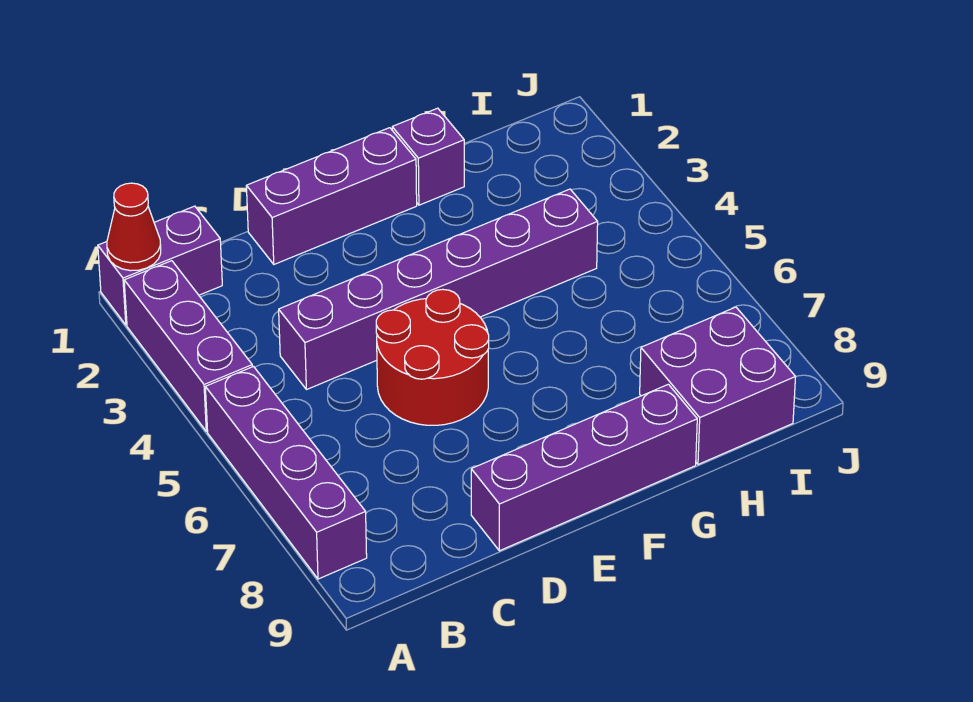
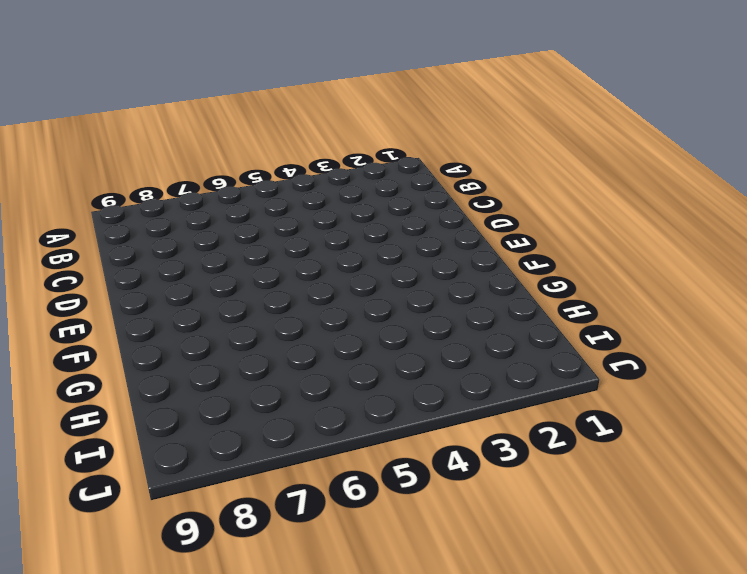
none -> purple brick A1:B1 level 1
none -> purple brick A2:A4 level 1

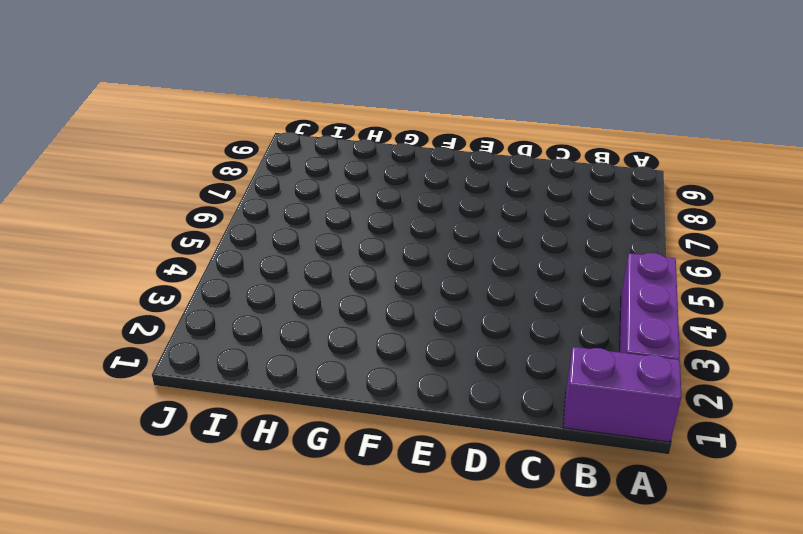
none -> purple brick A5:A8 level 1
none -> purple brick C4:H4 level 1

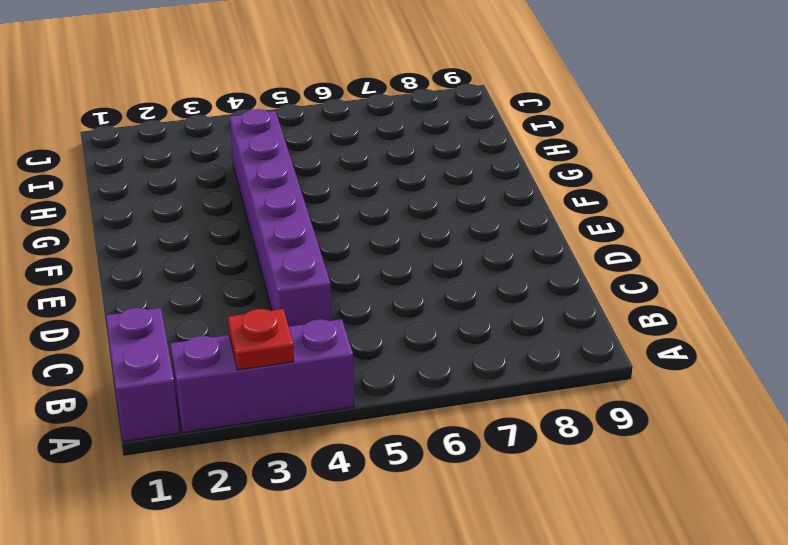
red plate A3 level 2 -> none
none -> purple brick A5:A8 level 1
none -> purple brick D1:F1 level 1

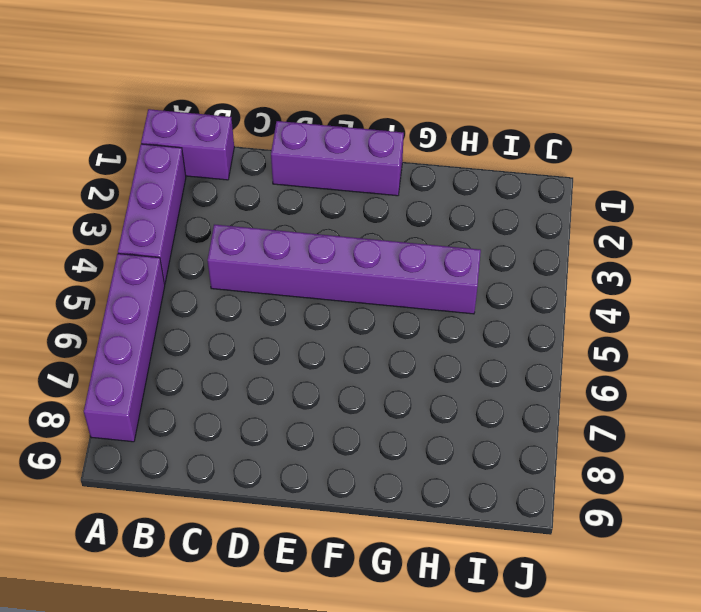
none -> red round brick D5:E6 level 1
none -> purple brick D9:G9 level 1

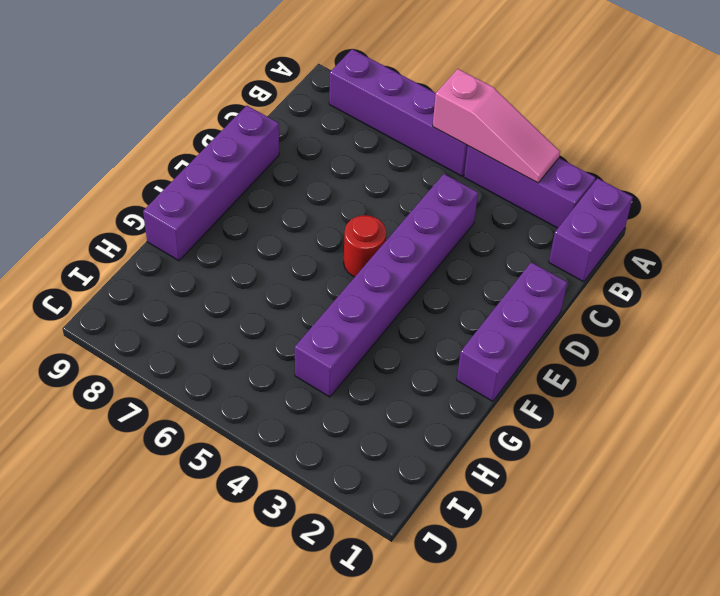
pink slope A3:A5 level 2 top 5 -> none
red round brick E5 level 1 -> red round brick D5:E6 level 1
none -> purple brick G1 level 1
none -> purple brick H8:I9 level 1

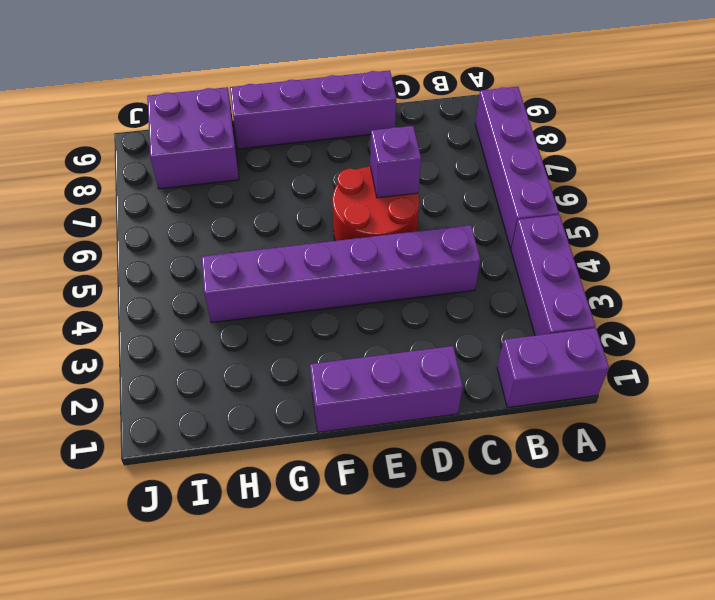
purple brick D6 level 2 -> purple brick G1 level 1
none -> red cone A1 level 2

